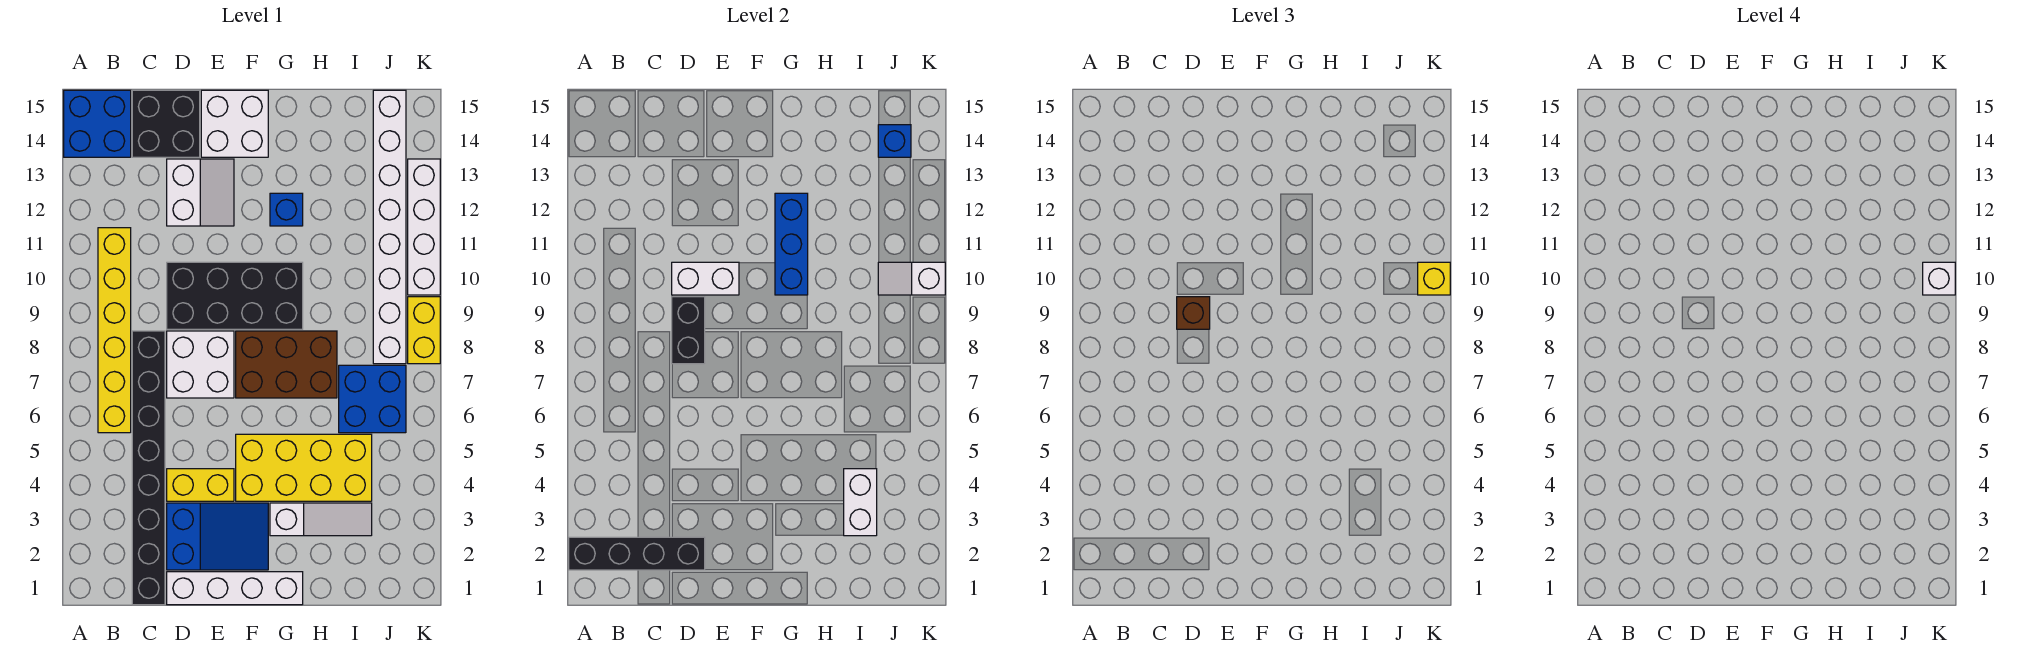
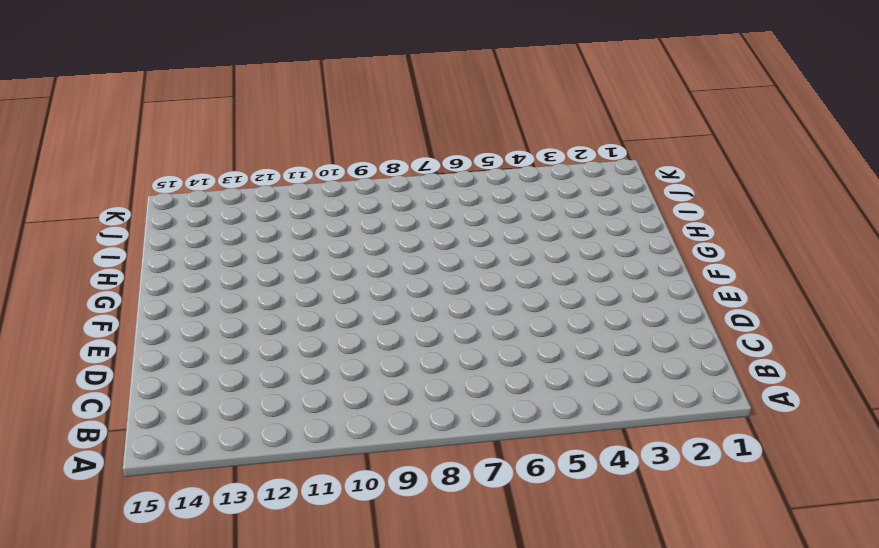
none -> blue brick A14:B15 level 1
none -> yellow brick B6:B11 level 1
none -> black brick C1:C8 level 1

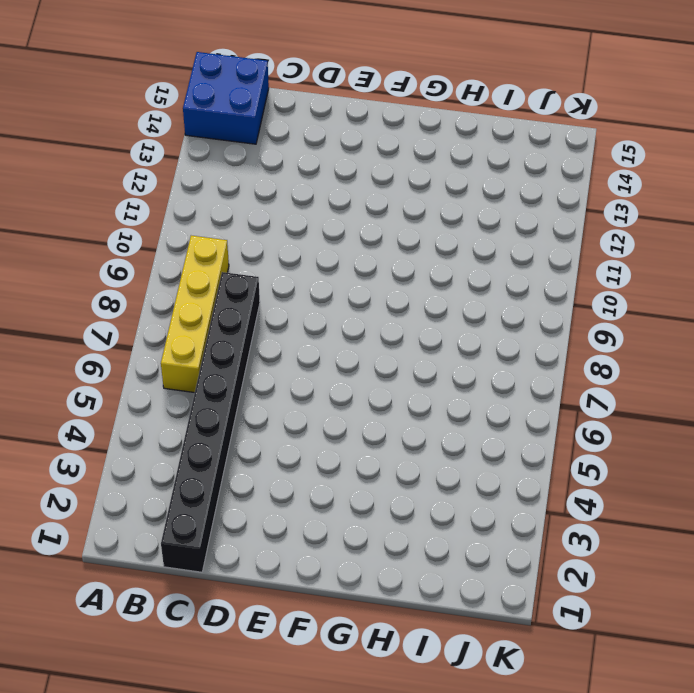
yellow brick B6:B9 level 1 -> yellow brick B6:B11 level 1
none -> black brick C14:D15 level 1
none -> white brick D1:G1 level 1
none -> blue slope D2:F3 level 1 top D

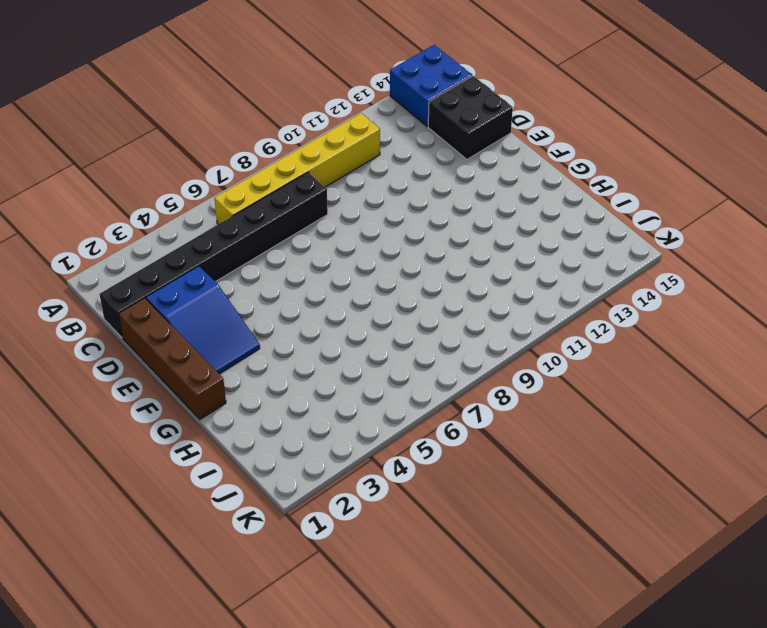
brown brick D1:G1 level 1 -> white brick D1:G1 level 1
none -> yellow brick D4:E4 level 1
none -> white brick D7:E8 level 1
none -> black brick D9:G10 level 1

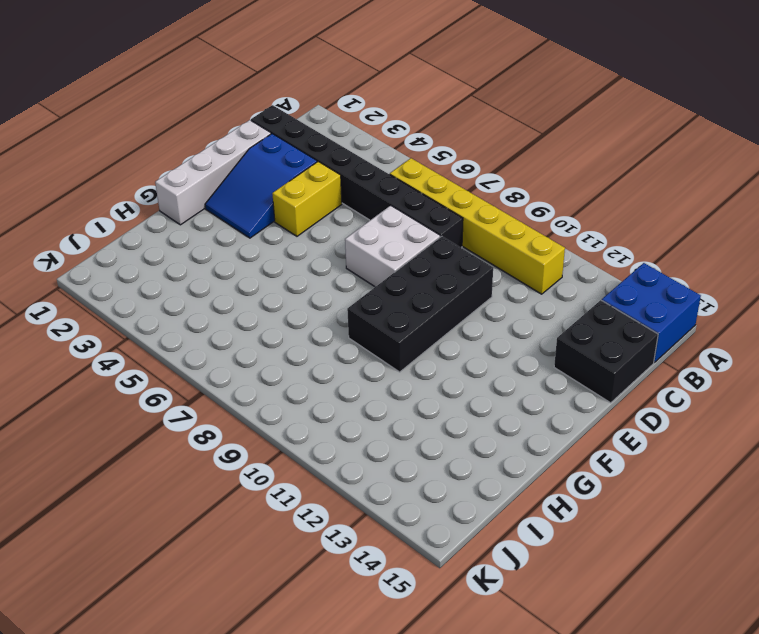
none -> white slope D12:E13 level 1 top D
none -> white brick E14:F15 level 1
none -> yellow brick F4:I5 level 1

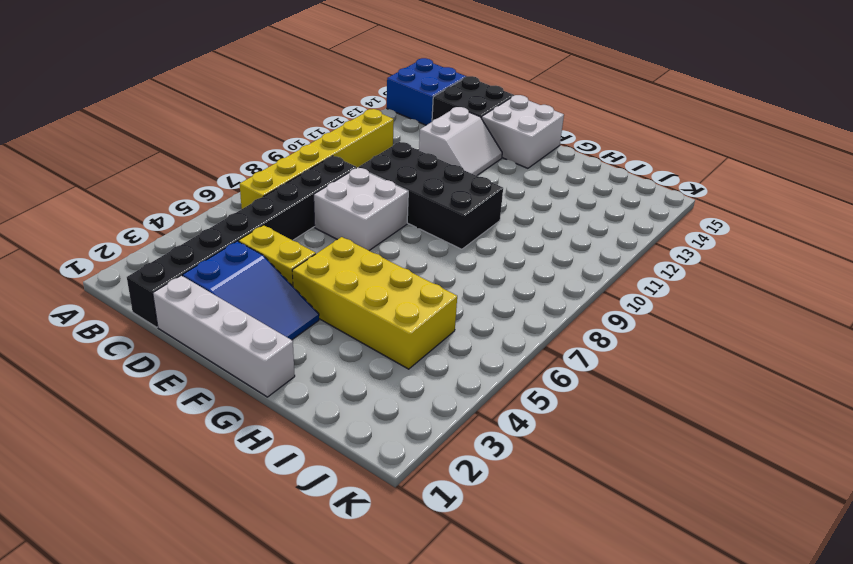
none -> brown brick F7:H8 level 1
none -> white slope G3:I3 level 1 top G
none -> blue brick G12 level 1

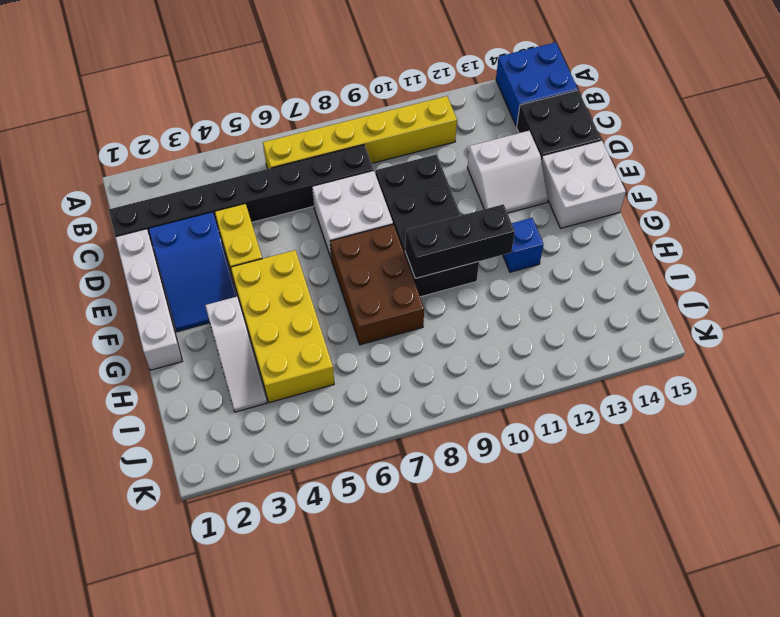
black brick G9:G11 level 2 -> blue brick G10:G12 level 2
none -> blue brick I6:J7 level 1
none -> white brick J8:J15 level 1
none -> yellow brick K8:K9 level 1

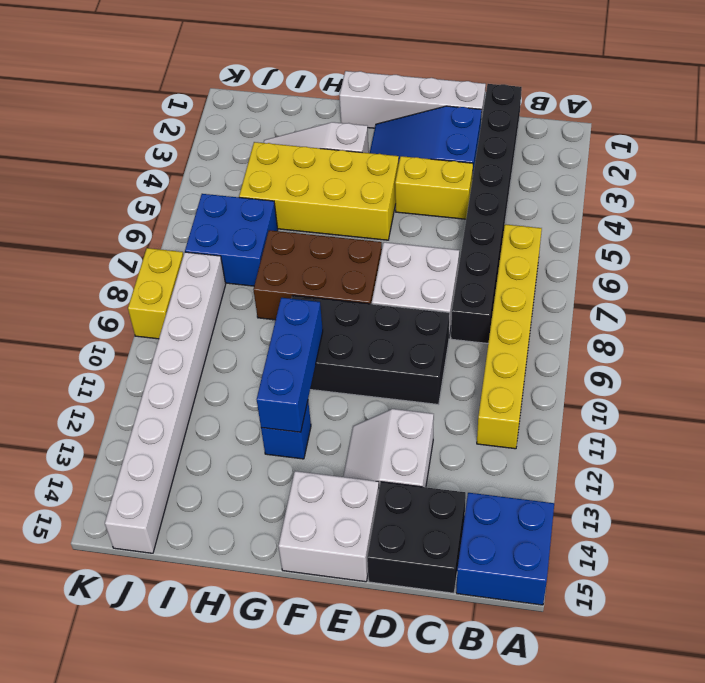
none -> white brick K10:K13 level 1
none -> black brick A2:D2 level 2
none -> black brick D8:D9 level 2

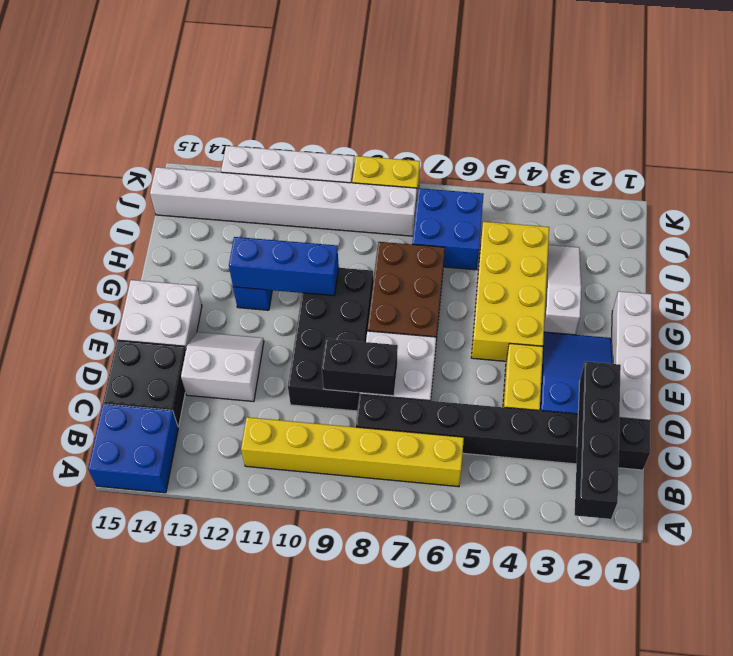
none -> white brick D10:E10 level 2
none -> white brick I3:I4 level 2
none -> white slope J10:K10 level 2 top K

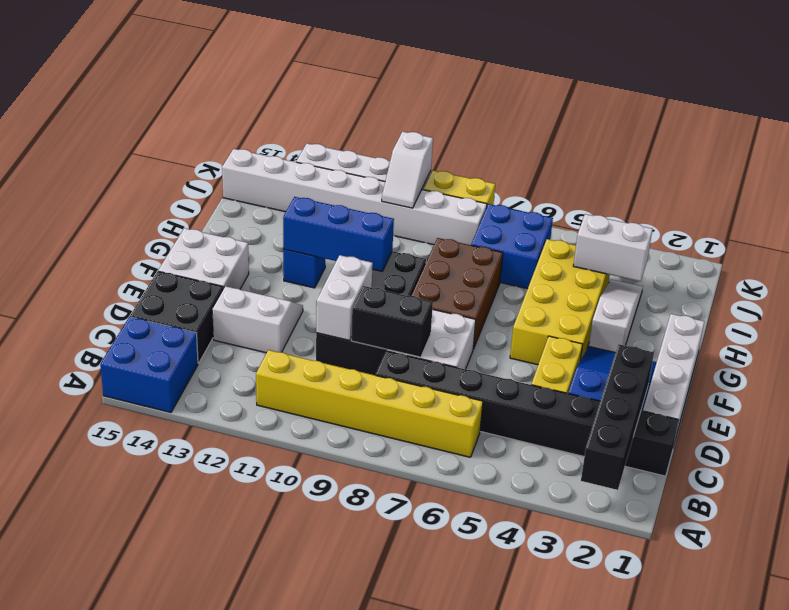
none -> blue brick J14 level 2
none -> brown brick D9 level 3
none -> yellow brick K10 level 3

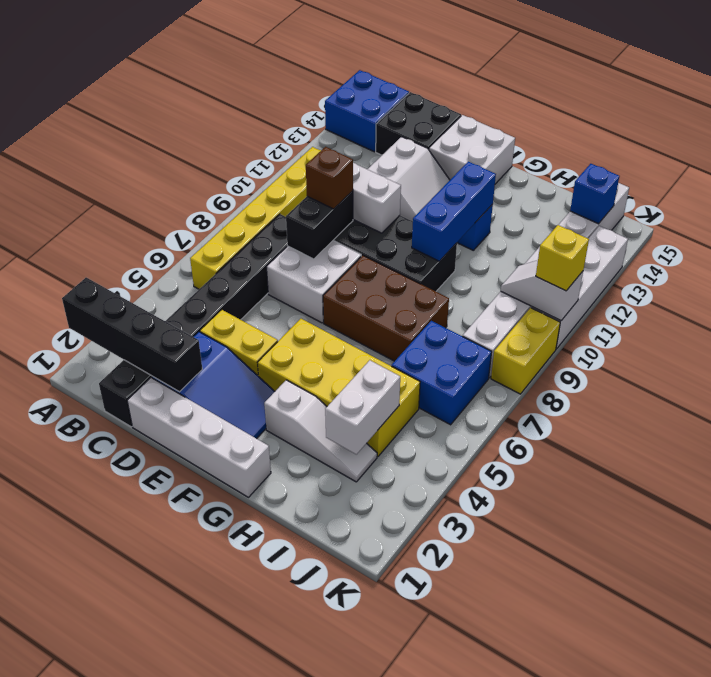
none -> white brick K10 level 4

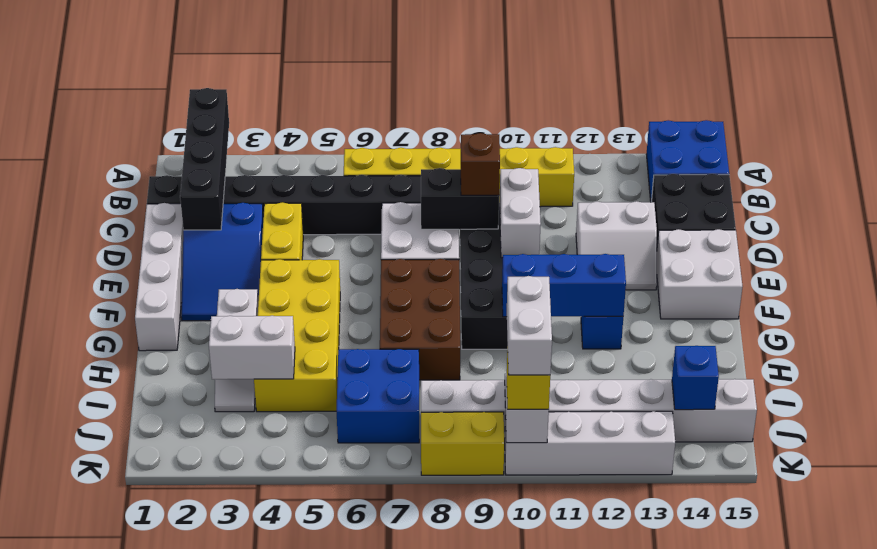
white brick J10:K10 level 4 -> white brick K10 level 4

